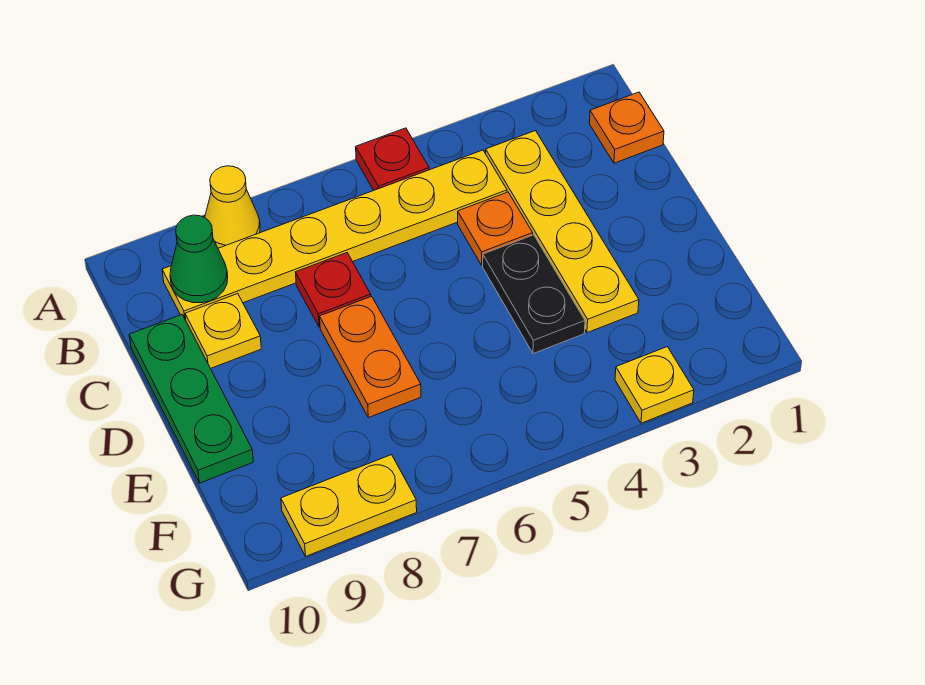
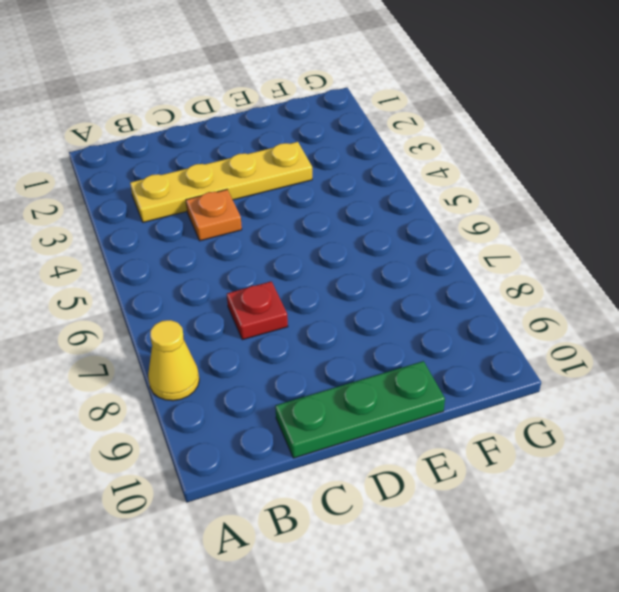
none -> red plate A5 level 1
none -> orange plate B1 level 1
none -> yellow plate B4:B9 level 1

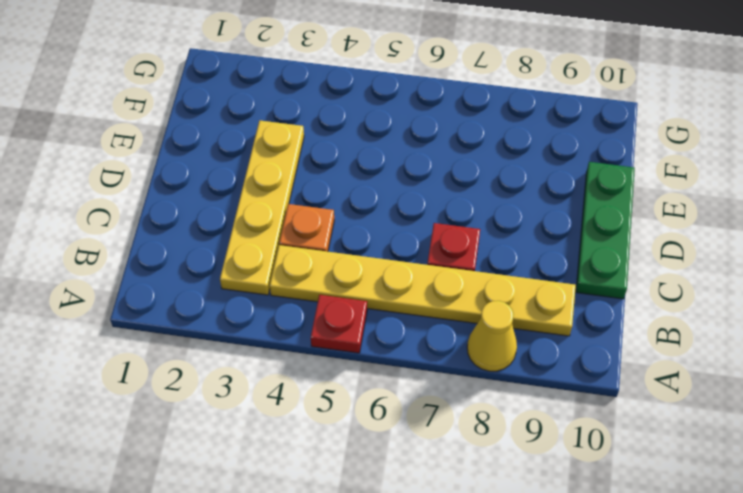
none -> orange plate B1 level 1
none -> yellow plate C9 level 1
none -> black plate D4:E4 level 1

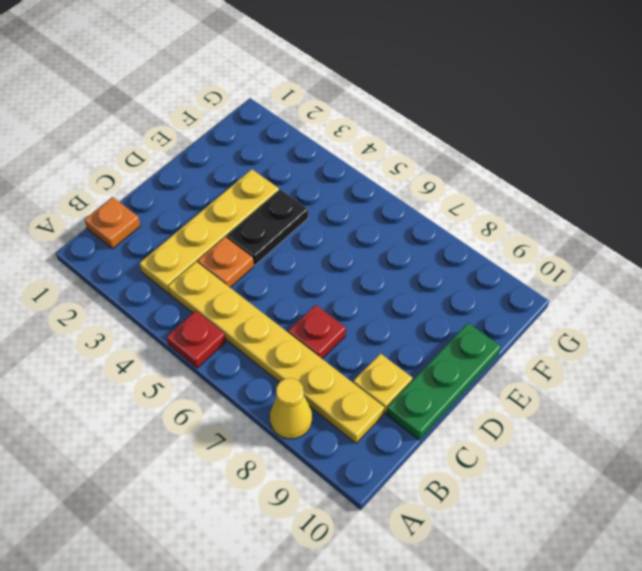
none -> orange plate D7:E7 level 1
none -> yellow plate G3 level 1
none -> yellow plate G8:G9 level 1

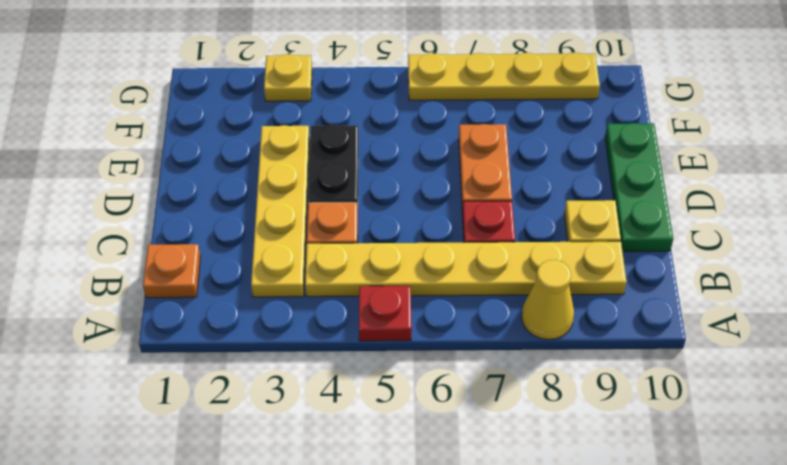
yellow plate G6:G9 level 1 -> yellow plate G8:G9 level 1
none -> green cone B9 level 2

